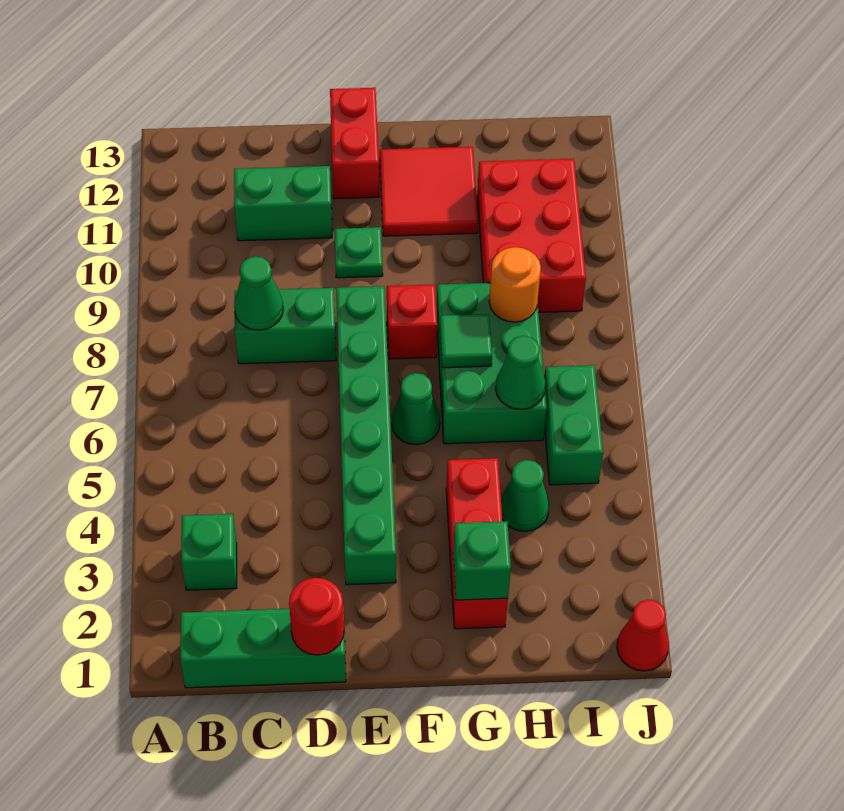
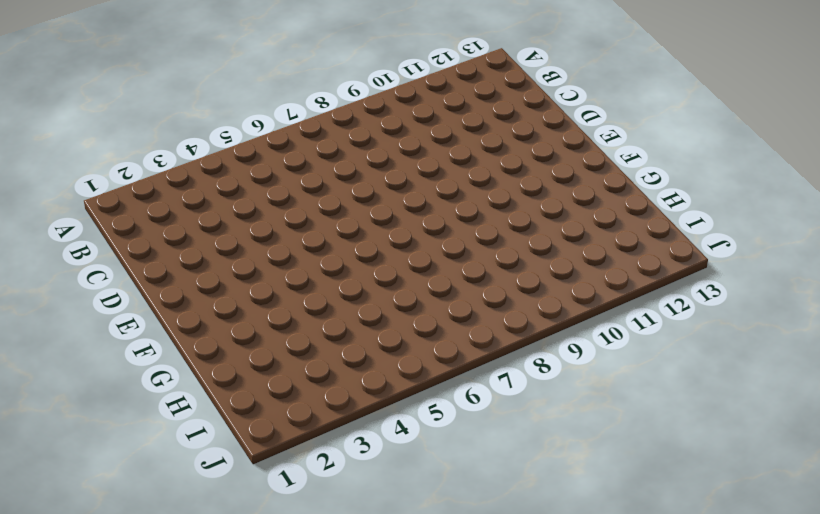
none -> green brick B1:D1 level 1
none -> green brick B3 level 1
none -> green brick C8:D8 level 1

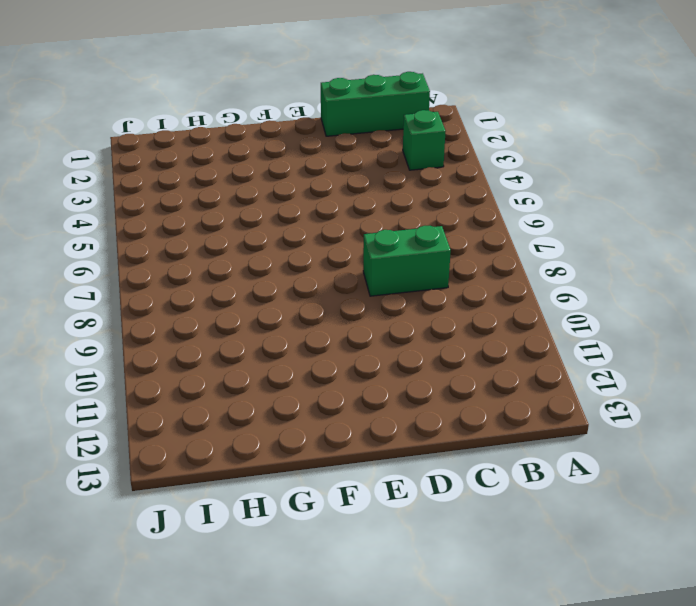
none -> green brick C11:D11 level 1
none -> green brick E3:E8 level 1
none -> green plate E10 level 1

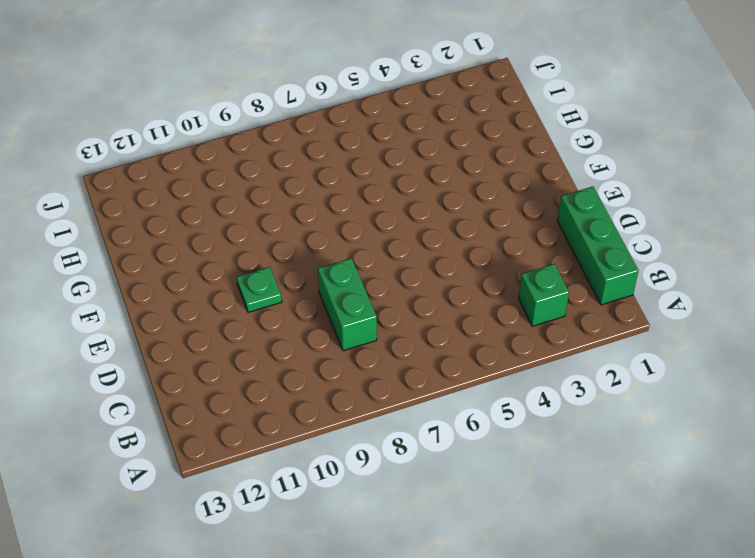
none -> green brick C11:D11 level 1
none -> green brick E3:E8 level 1
none -> red brick E12:E13 level 1

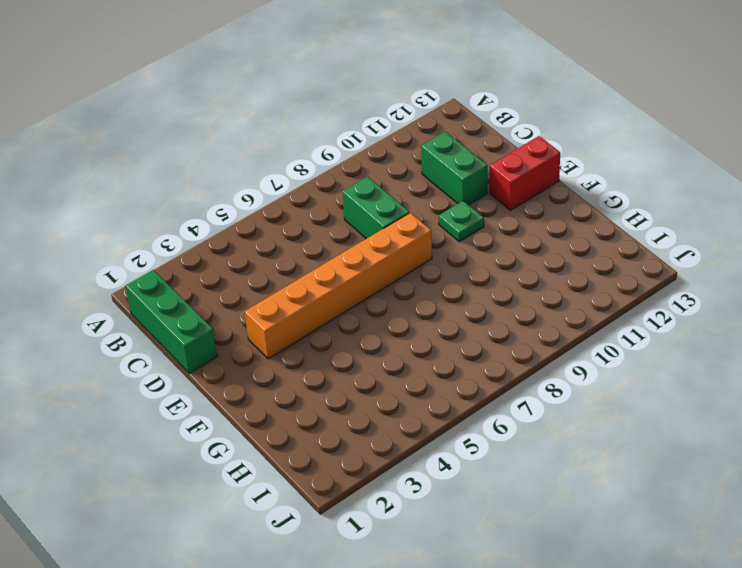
orange brick E3:E8 level 1 -> green brick E3:E8 level 1
none -> green brick B3 level 1
none -> green cone F6 level 1
none -> red brick F8 level 1

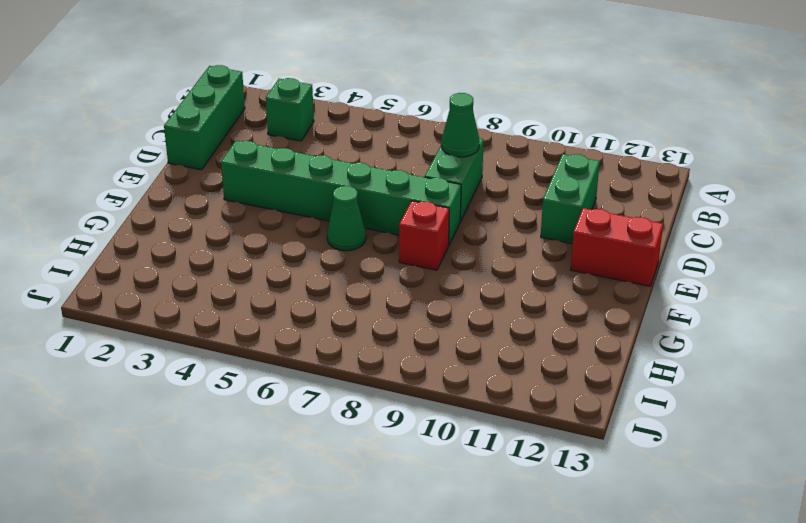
none -> green plate E10 level 1
none -> red tile F11:G12 level 1
none -> red brick G2:G4 level 1

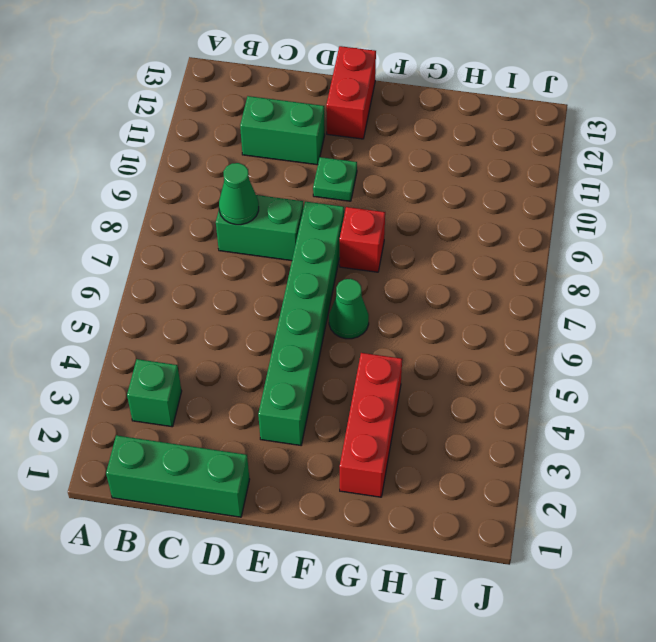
none -> red tile F11:G12 level 1
none -> green brick G6:H8 level 1
none -> green cone H4 level 1

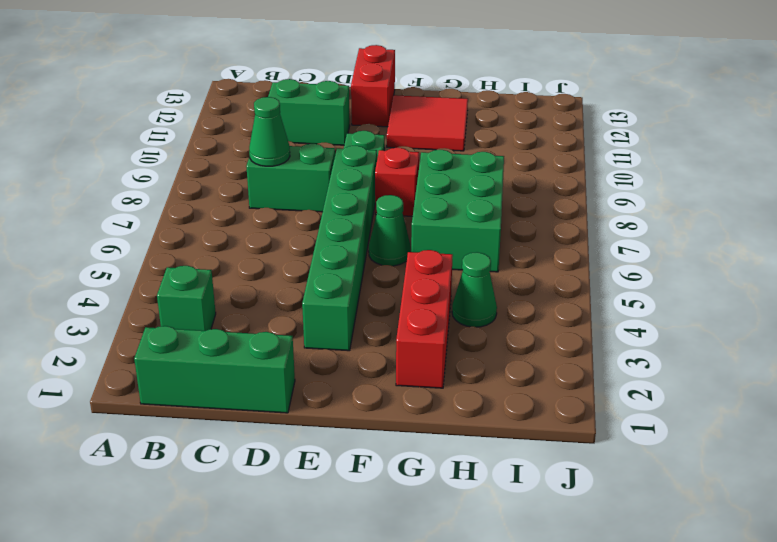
none -> red brick H9:I11 level 1
none -> green brick I5:I6 level 1
none -> red cone J1 level 1

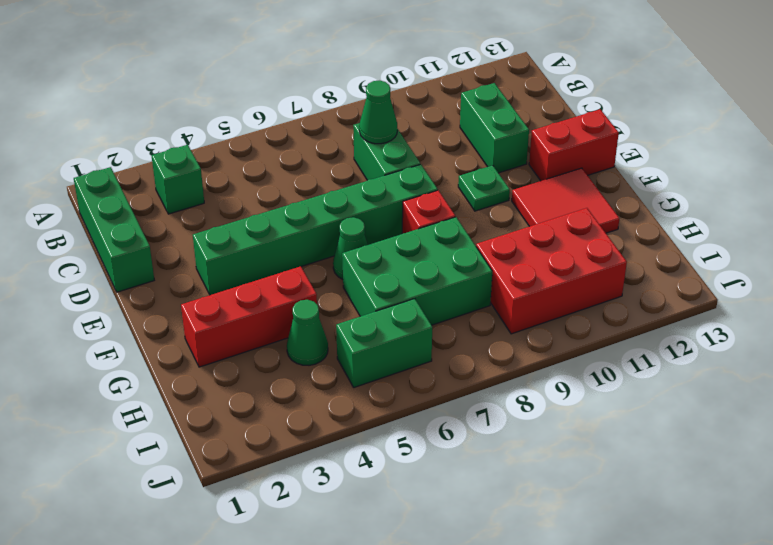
none -> red cone J1 level 1
none -> red round brick D1 level 2
none -> green brick G2 level 2

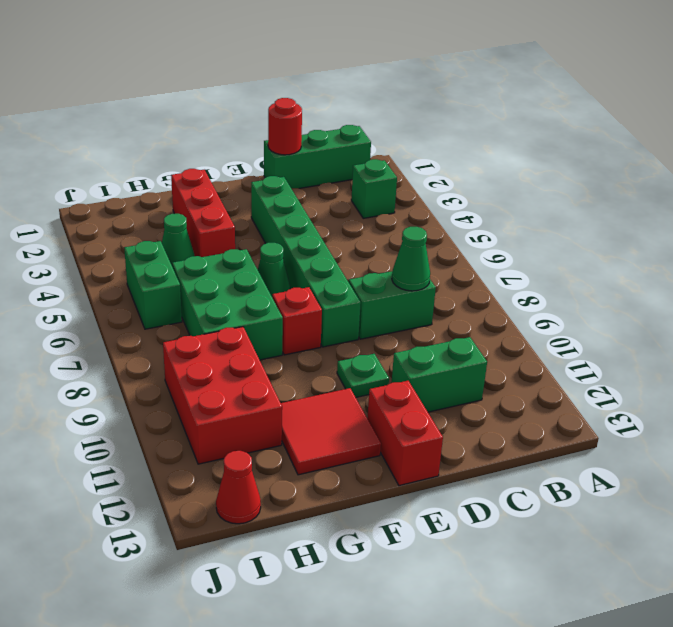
red cone I13 level 1 -> red cone J1 level 1
none -> green brick G2 level 2
none -> green tile G7 level 2
none -> green cone H6 level 2

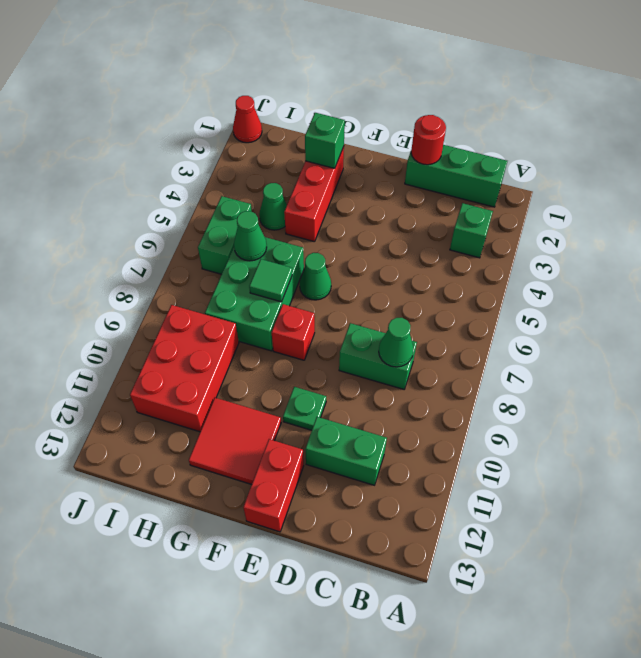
none -> green brick E3:E8 level 1
none -> orange round brick H8 level 2

